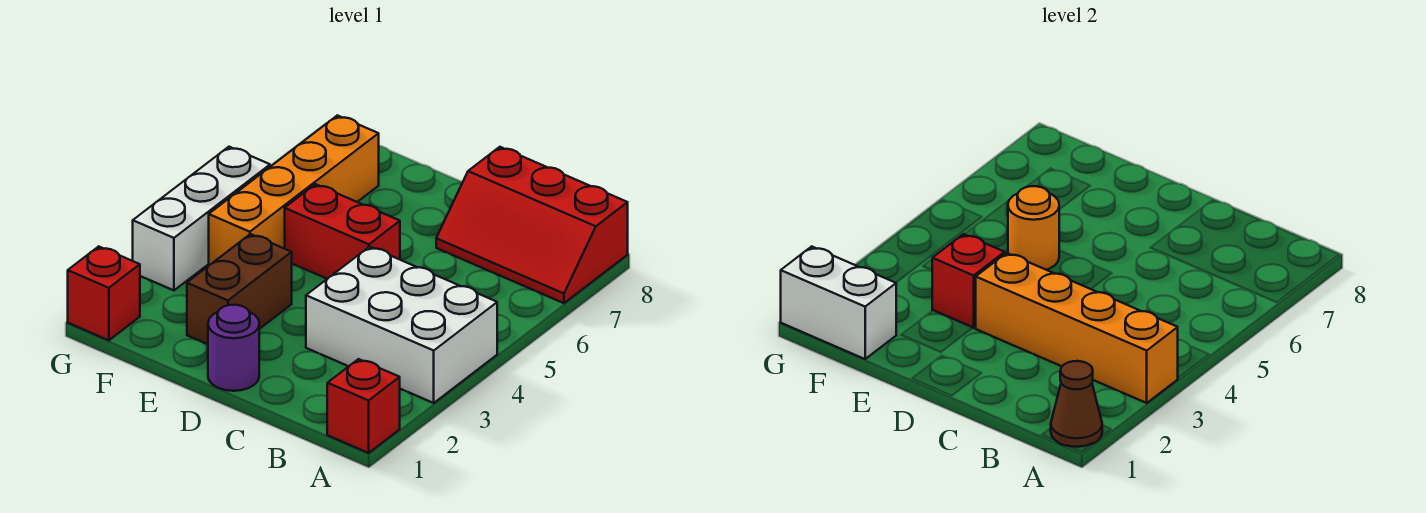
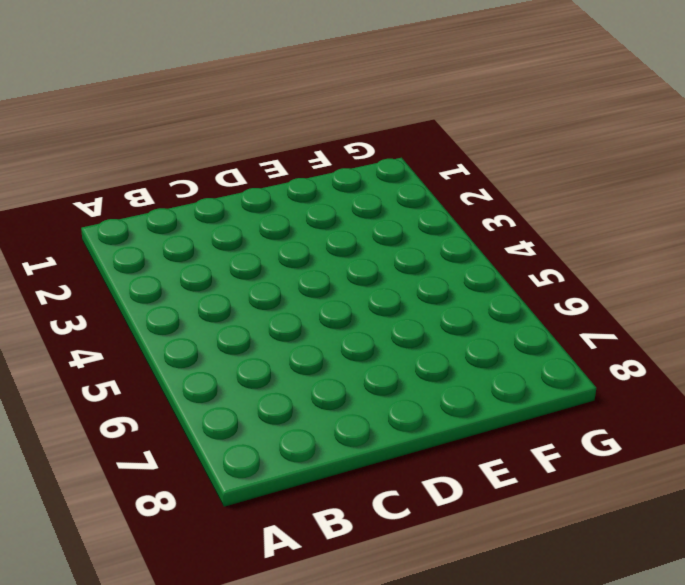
none -> red brick A1 level 1
none -> white brick A3:C4 level 1
none -> red slope A7:C8 level 1 top 8

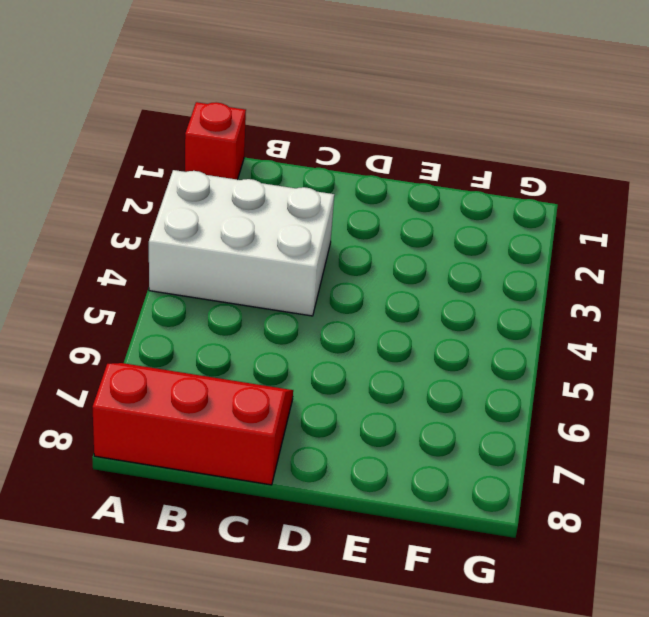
none -> purple round brick D1 level 1
none -> red brick D5:E5 level 1
none -> brown brick E2:E3 level 1

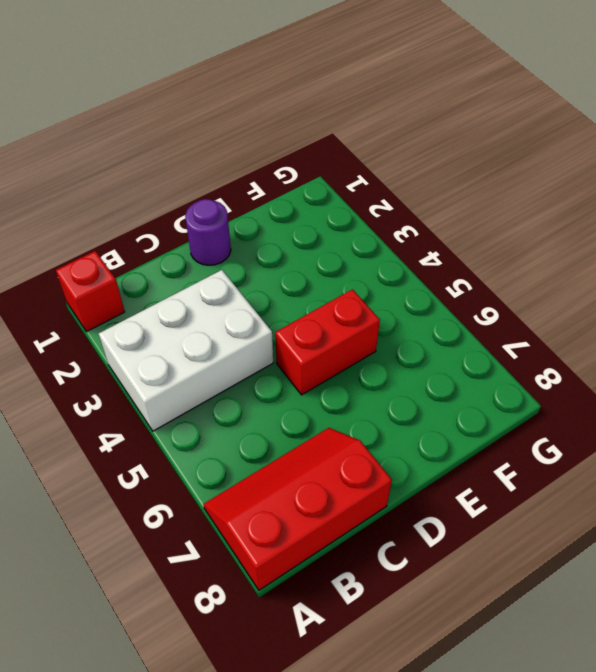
none -> brown brick E2:E3 level 1
none -> orange brick F4:F7 level 1
none -> red brick G1 level 1

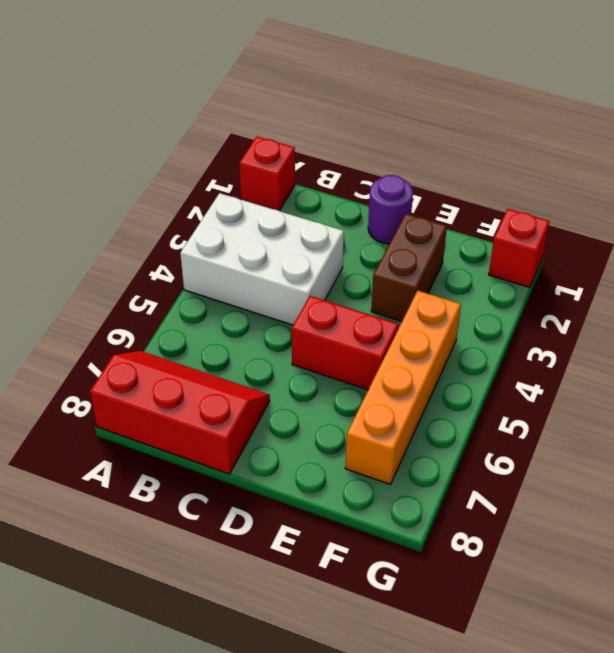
none -> white brick G3:G5 level 1
none -> brown cone A1 level 2
none -> orange brick A3:D3 level 2

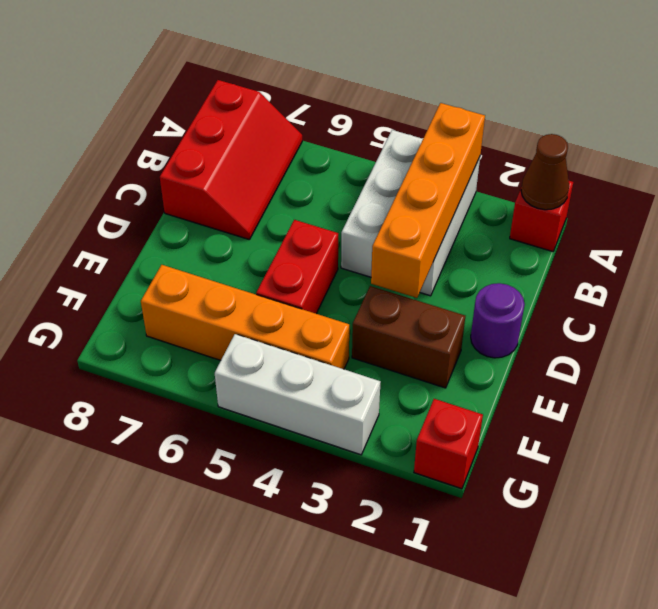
none -> red brick E3 level 2
none -> orange round brick E5 level 2
none -> white brick F1:G1 level 2

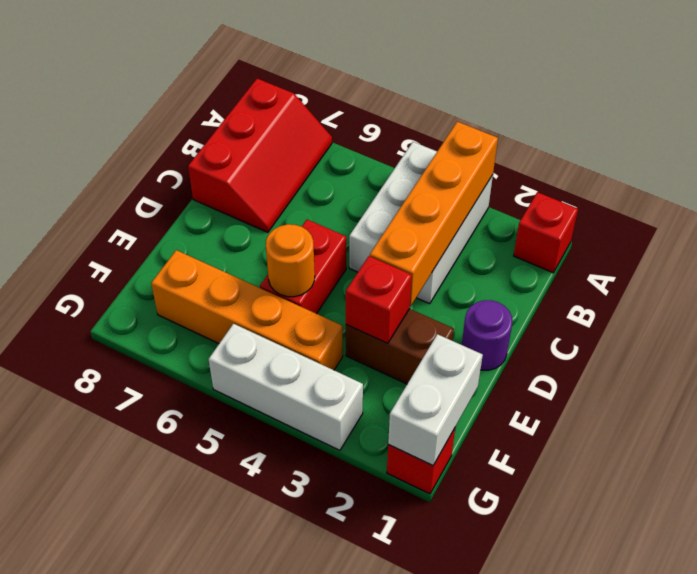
none -> brown cone A1 level 2

